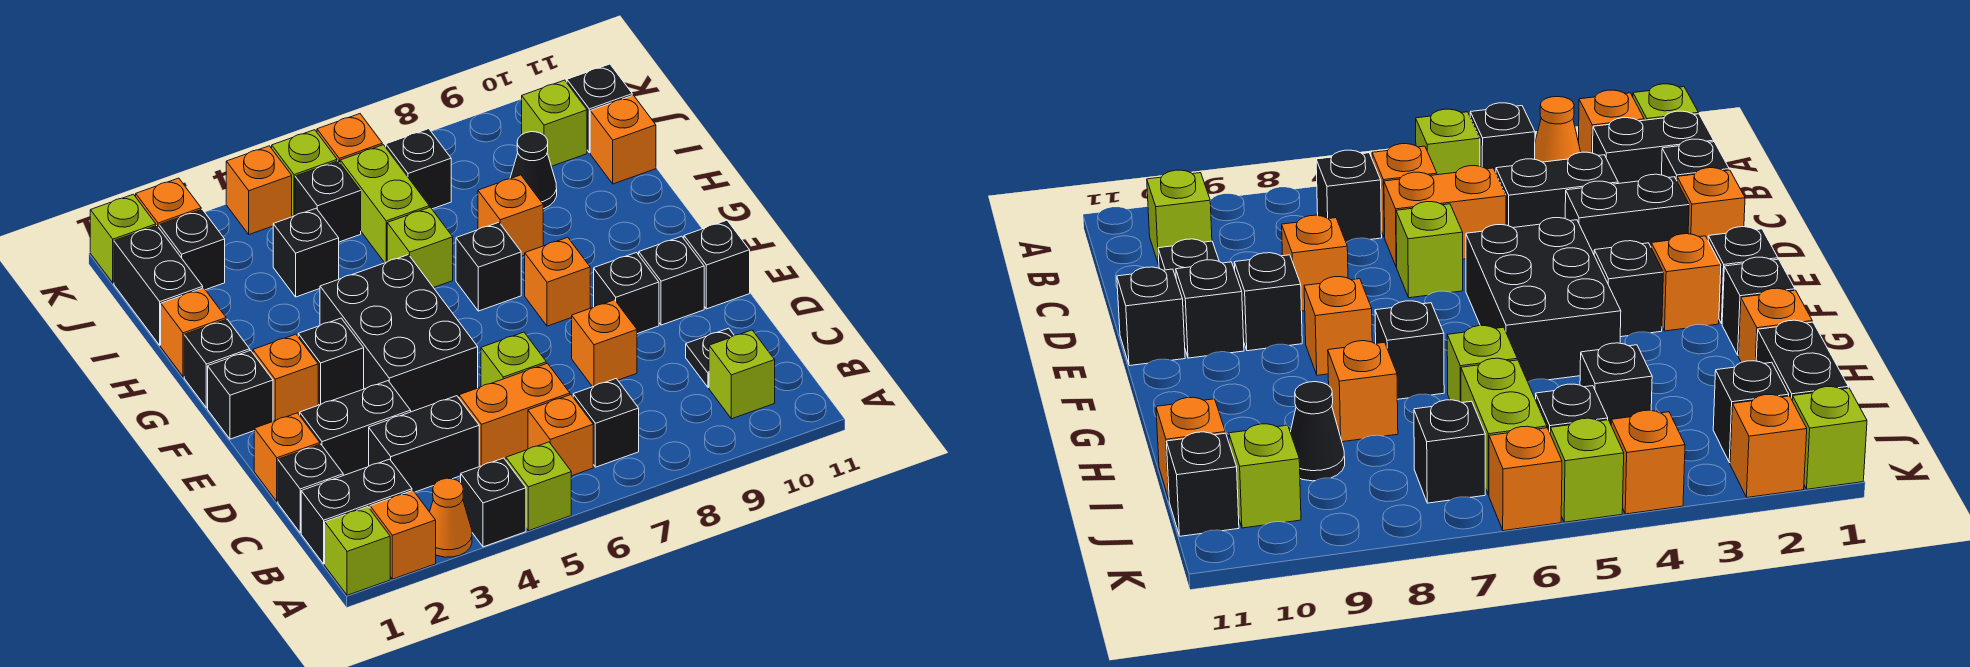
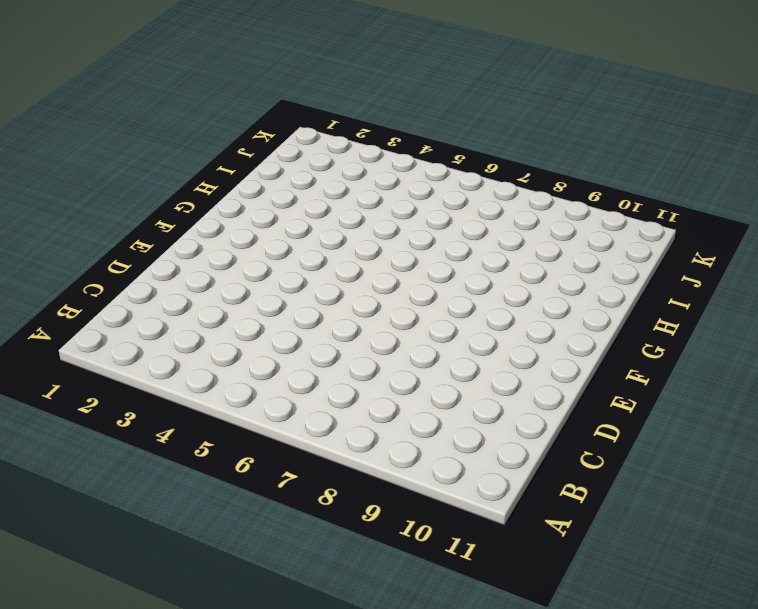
none -> lime brick A1 level 1
none -> orange brick A2 level 1
none -> orange cone A3 level 1
none -> black brick A4 level 1

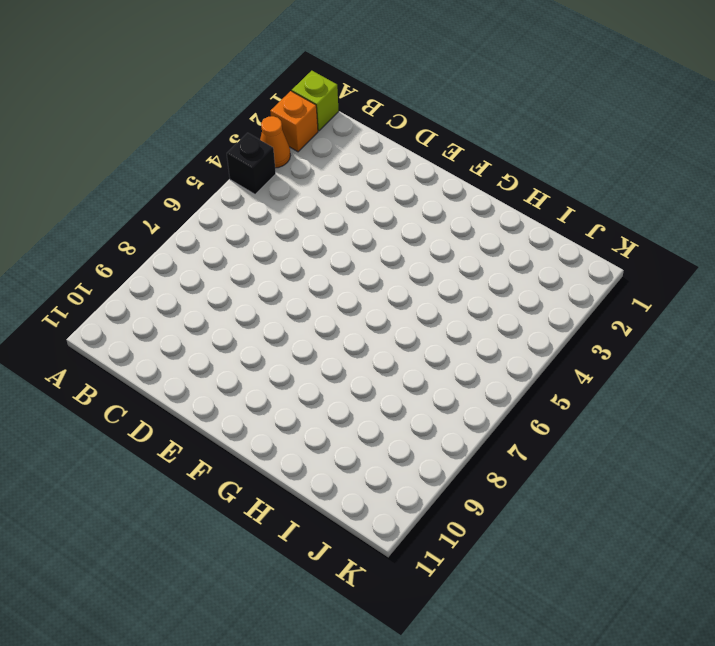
none -> lime brick A5 level 1
none -> black brick B1:B2 level 1
none -> orange brick B6 level 1
none -> black brick B7 level 1

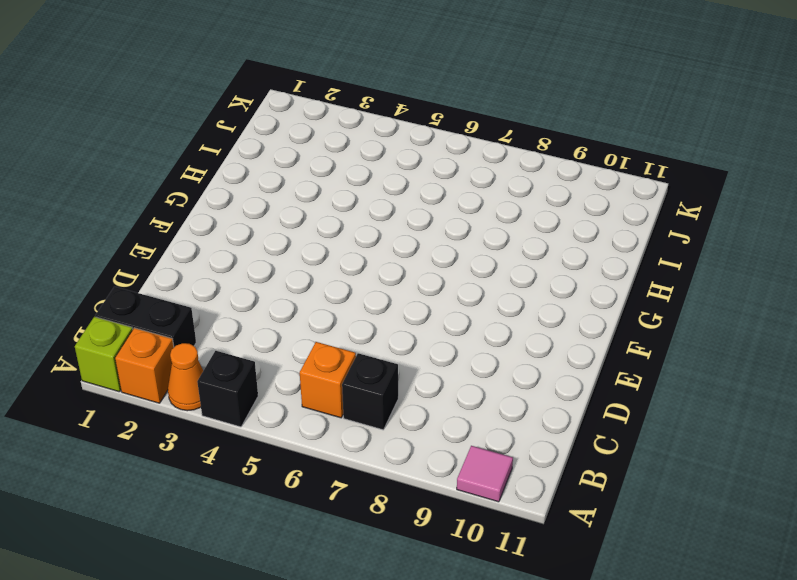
pink tile A10 level 1 -> none
none -> lime brick A5 level 1
none -> lime brick B10 level 1
none -> black brick C1 level 1
none -> black brick C3:C4 level 1

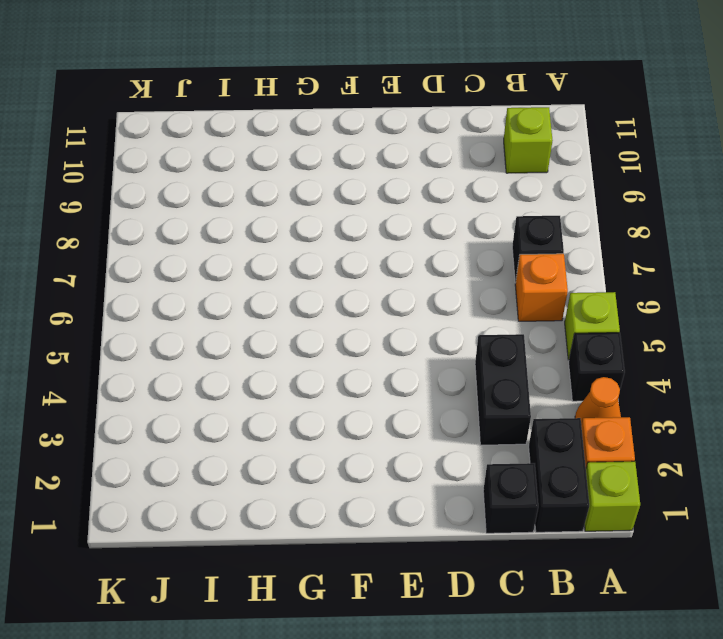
none -> orange brick C5:C6 level 1
none -> black plate C10 level 1
none -> orange brick D1 level 1
none -> black brick D2:D3 level 1

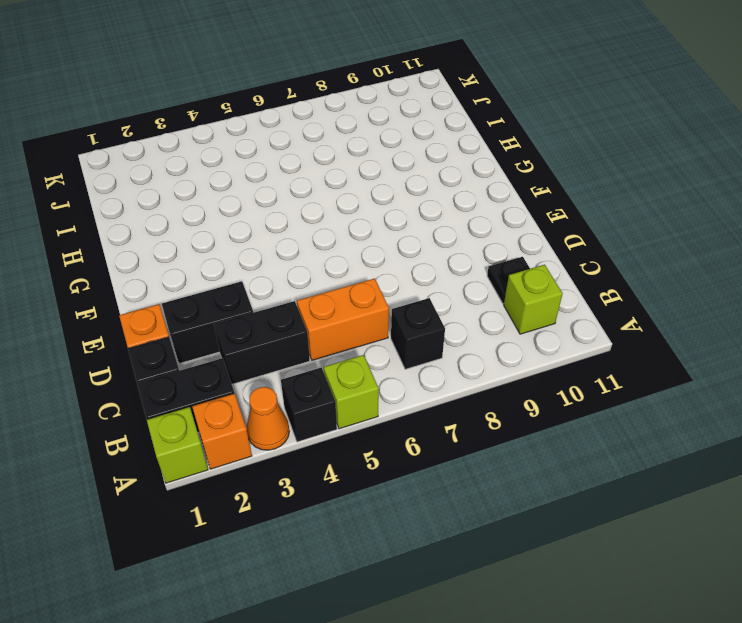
none -> orange brick B6 level 1
none -> lime brick D6 level 1
none -> orange brick D8 level 1
none -> black brick E4:G5 level 1

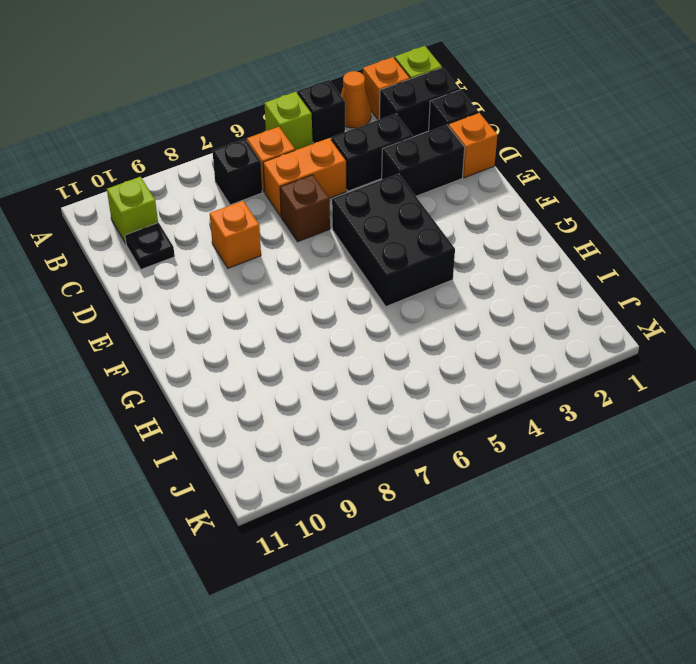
brown brick D6 level 1 -> lime brick D6 level 1
none -> black brick E9 level 1
none -> black brick E10 level 1
none -> black brick E11 level 1
none -> black brick F1 level 1

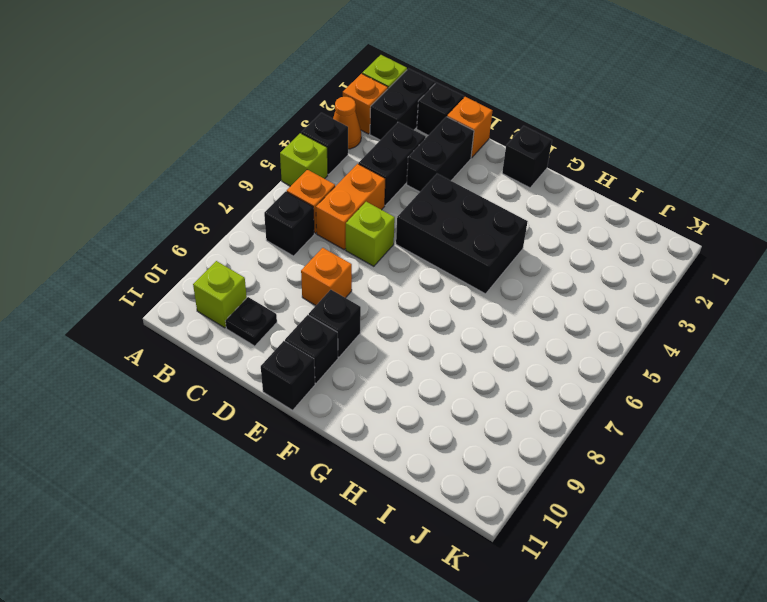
none -> orange brick F2 level 1
none -> black brick F3 level 1
none -> orange brick F8 level 1
none -> black brick G1 level 1

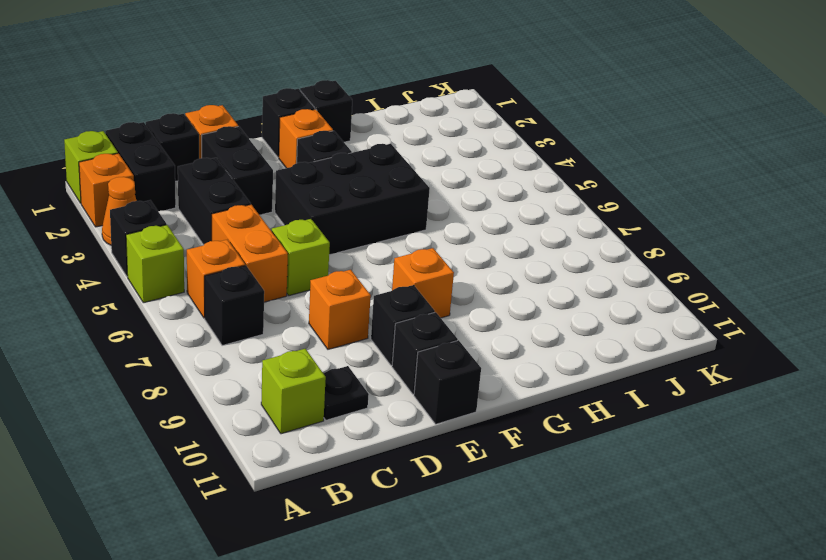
none -> black brick G7 level 1
none -> orange brick H1 level 1
none -> lime brick H6 level 1
none -> orange brick H8 level 1

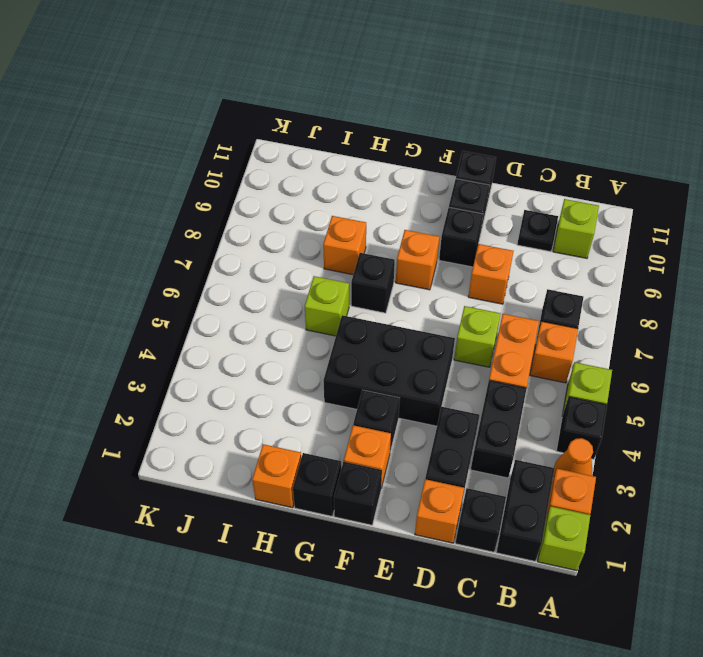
none -> black brick I1:J1 level 1
none -> black brick I4 level 1
none -> lime brick I6:J6 level 1
none -> black cone I9 level 1

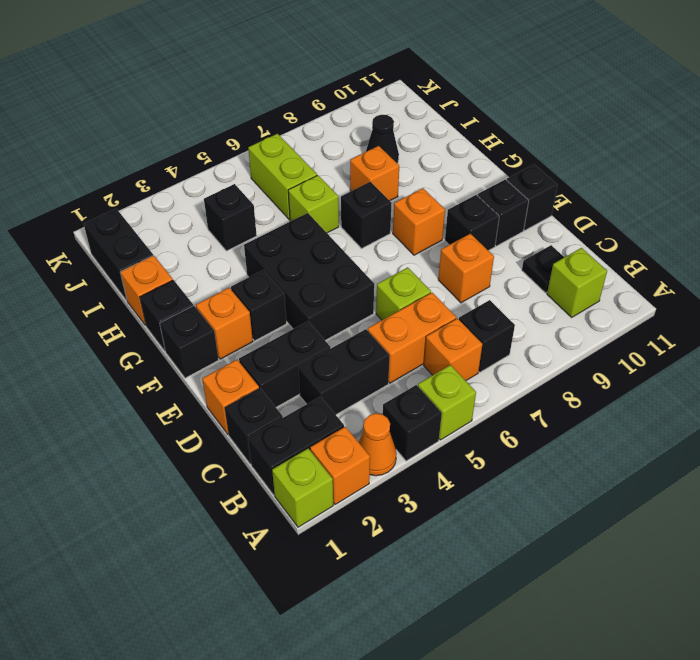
none -> orange brick I11 level 1
none -> black brick J2 level 1
none -> black brick J5 level 1
none -> black brick J7 level 1

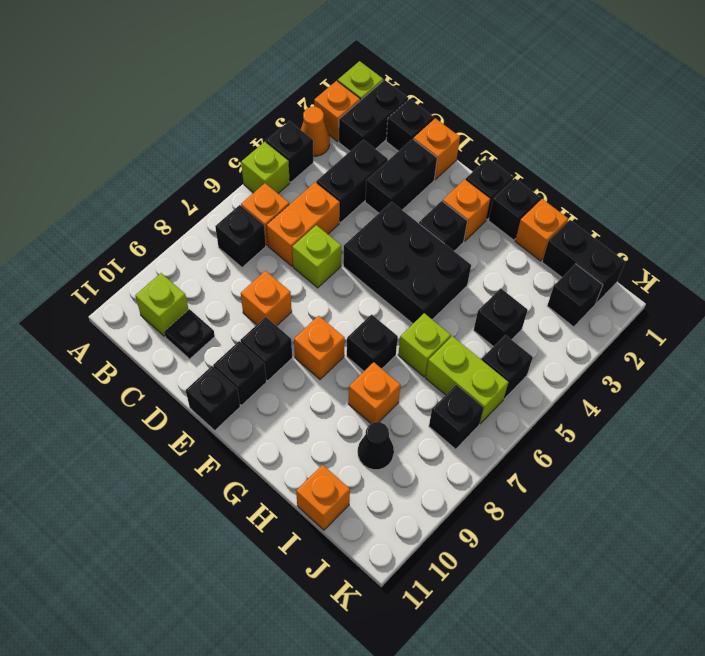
none -> lime brick J10 level 1
none -> black brick J11 level 1
none -> lime brick K1 level 1
none -> orange brick K2 level 1

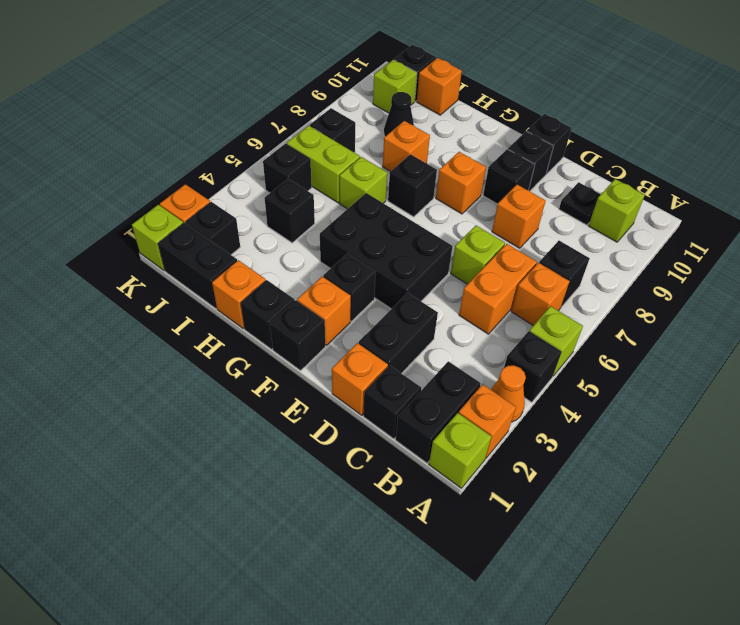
none -> black brick C3:C4 level 1
none -> orange brick K4 level 1
none -> lime brick K5 level 1
none -> orange brick K6 level 1

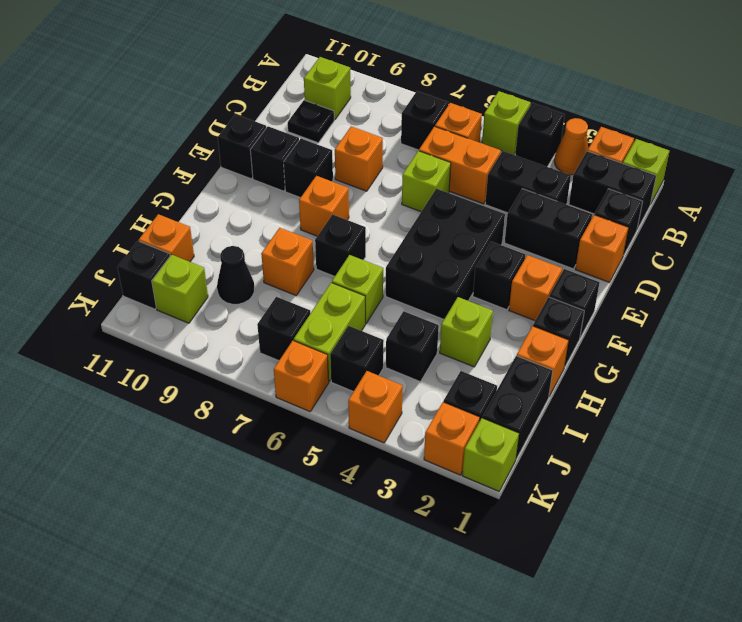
lime brick H3 level 1 -> lime brick K5 level 1

